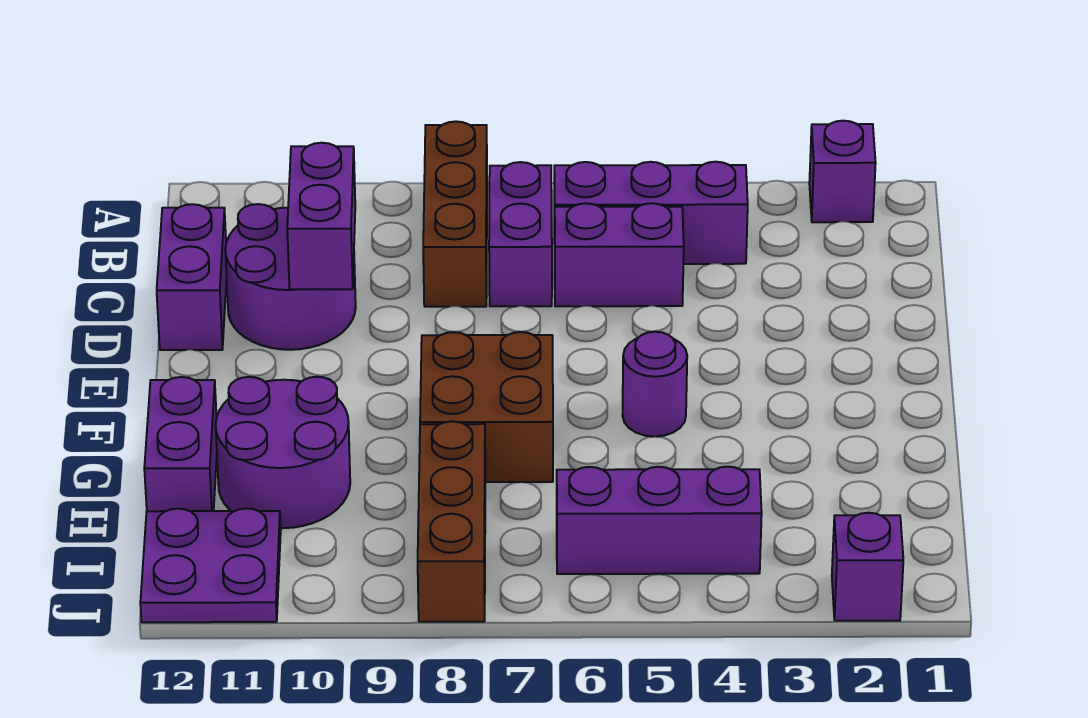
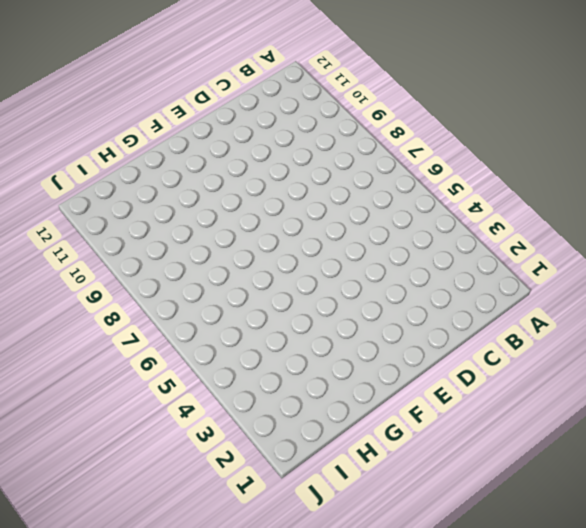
none -> purple brick A2 level 1
none -> brown brick A8:C8 level 1
none -> purple brick B4:B6 level 1

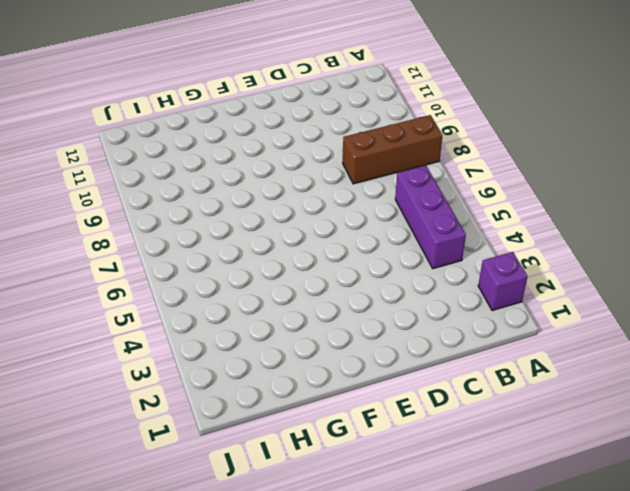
none -> purple brick B7:C7 level 1
none -> purple brick C5:C6 level 1
none -> purple round brick C10:D11 level 1

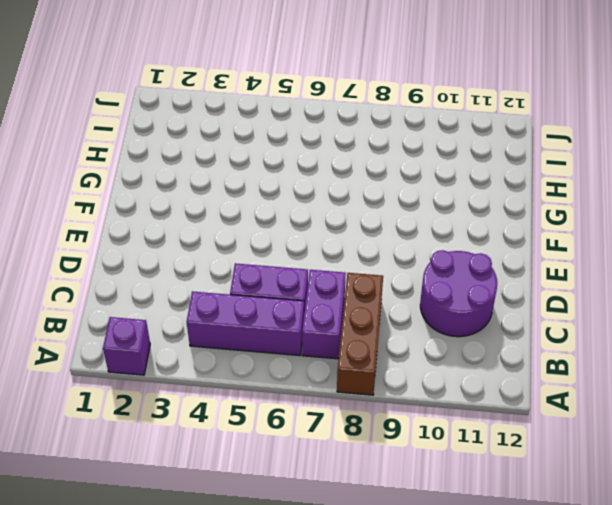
none -> purple brick C12:D12 level 1
none -> purple round brick F5 level 1
none -> brown brick F7:G8 level 1

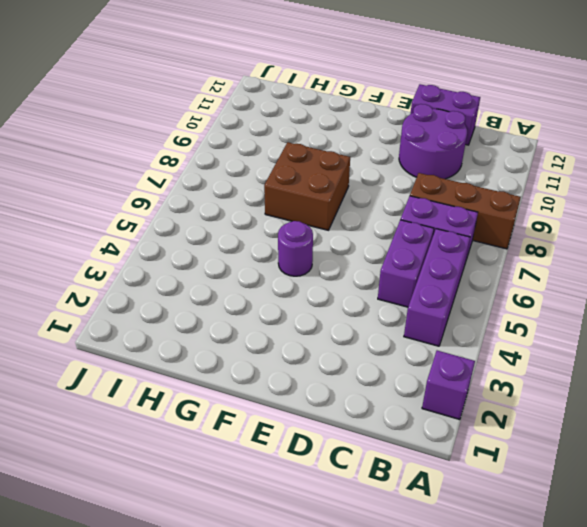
none -> purple round brick G10:H11 level 1
none -> purple brick G12:H12 level 1
none -> brown brick H8:J8 level 1

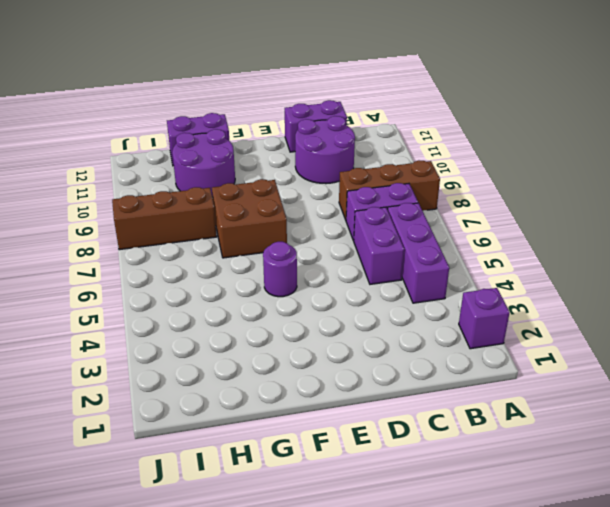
none -> purple brick I4:I6 level 1
none -> purple plate I11:J12 level 1
none -> purple brick J2 level 1

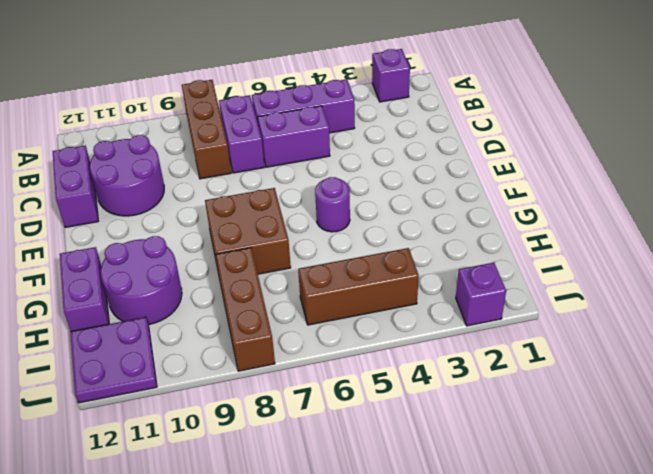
brown brick I4:I6 level 1 -> purple brick I4:I6 level 1
none -> purple brick C10:D10 level 2

